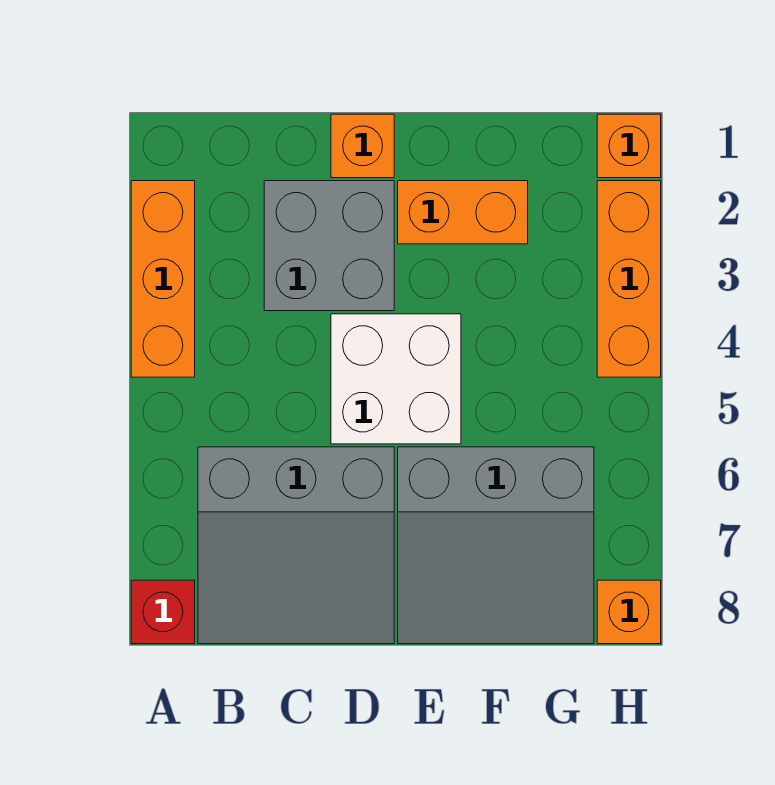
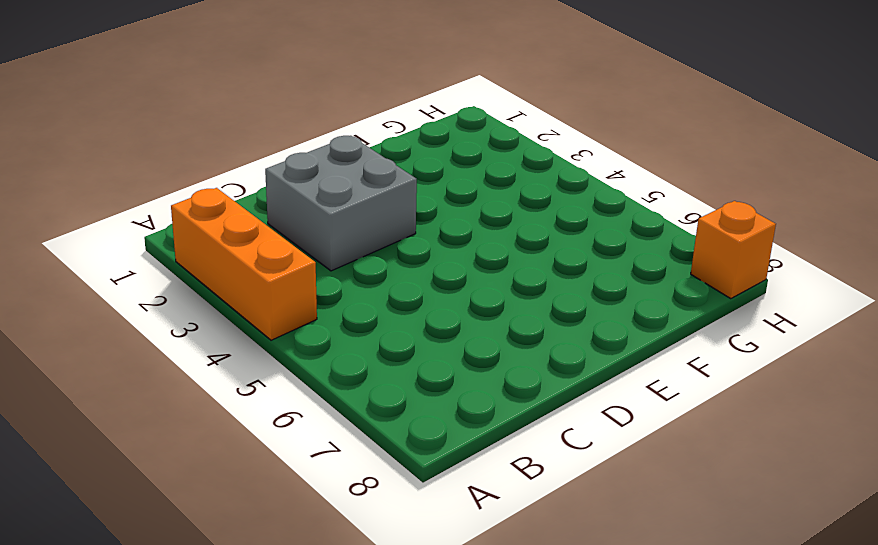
none -> red brick A8 level 1
none -> grey slope B6:D8 level 1 top 6

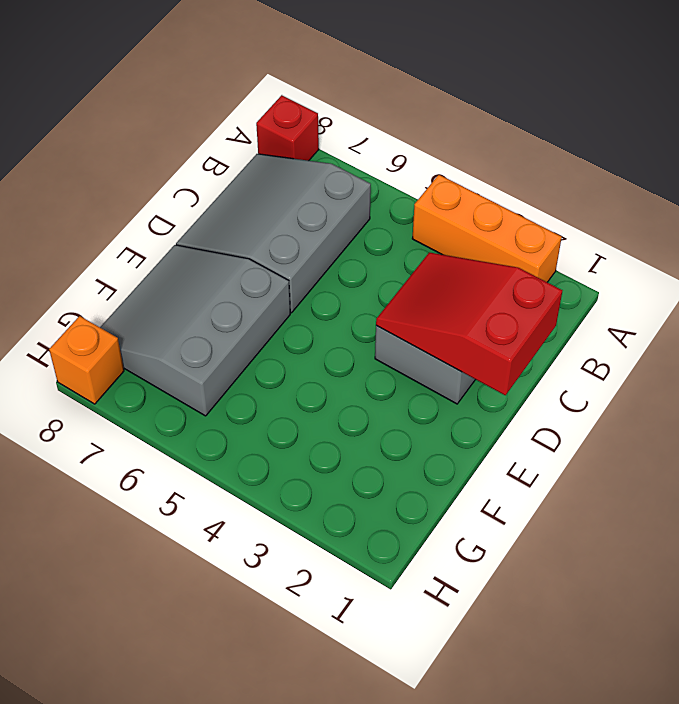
red slope C1:D3 level 2 top 1 -> none
none -> orange brick D1 level 1
none -> white brick D4:E5 level 1

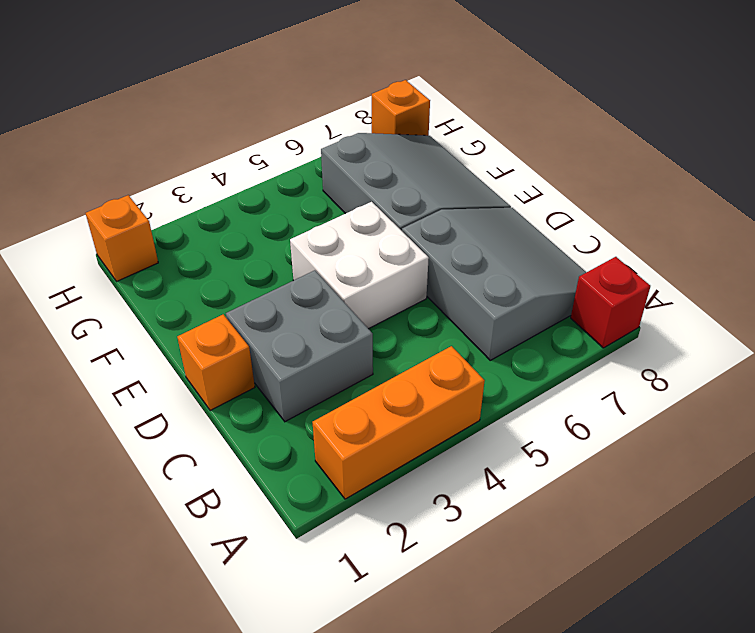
none -> orange brick E2:F2 level 1
none -> orange brick H2:H4 level 1

